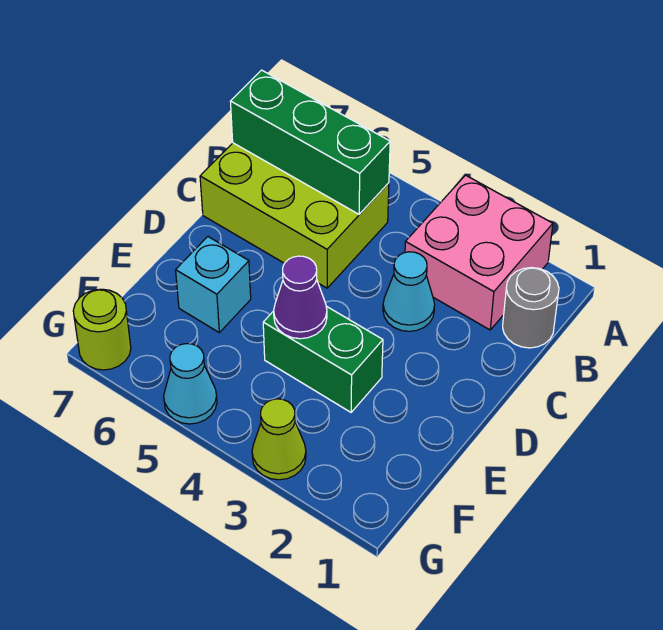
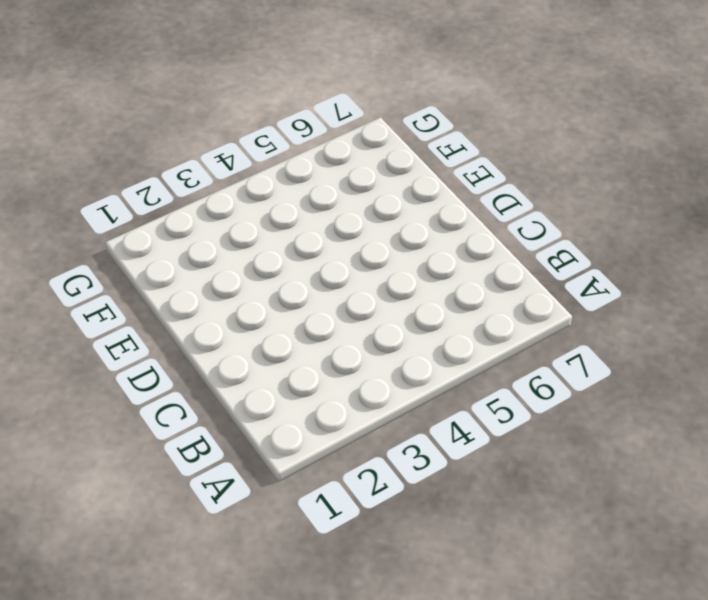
none -> pink brick A2:B3 level 1
none -> grey round brick B1 level 1

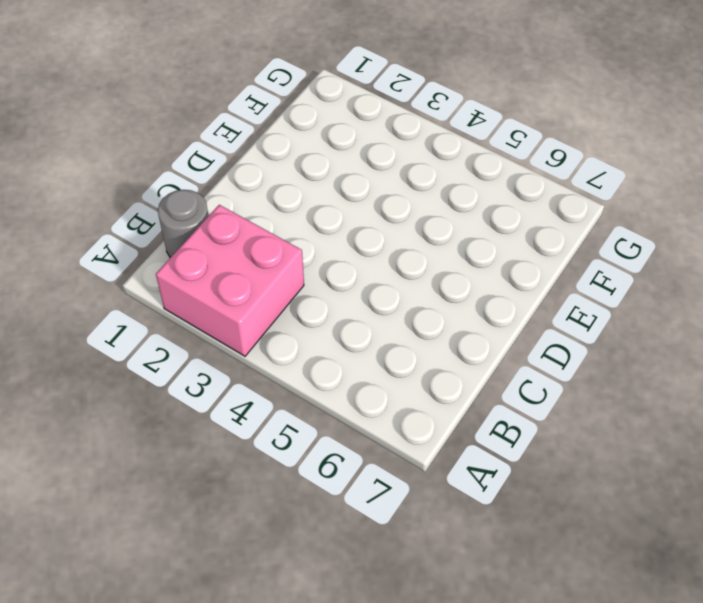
none -> lime brick B5:C7 level 1
none -> cyan cone C3 level 1

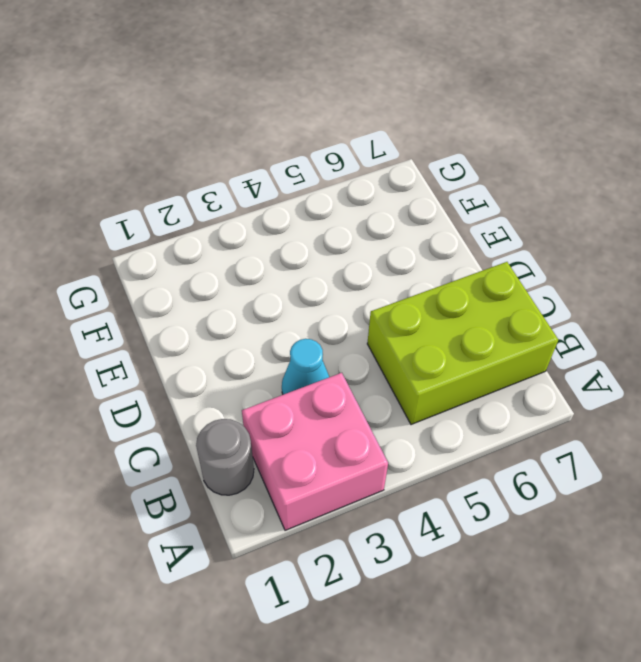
none -> green brick E3:E4 level 1
none -> cyan brick E6 level 1

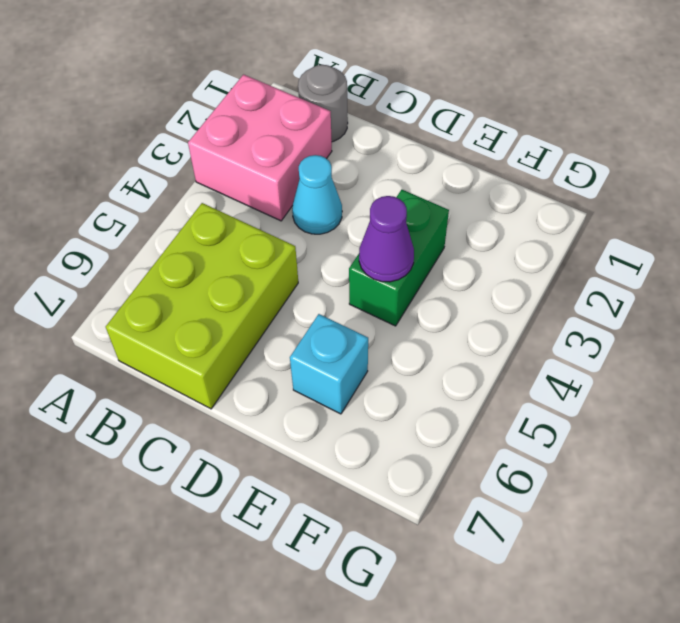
none -> lime cone G3 level 1
none -> cyan cone G5 level 1

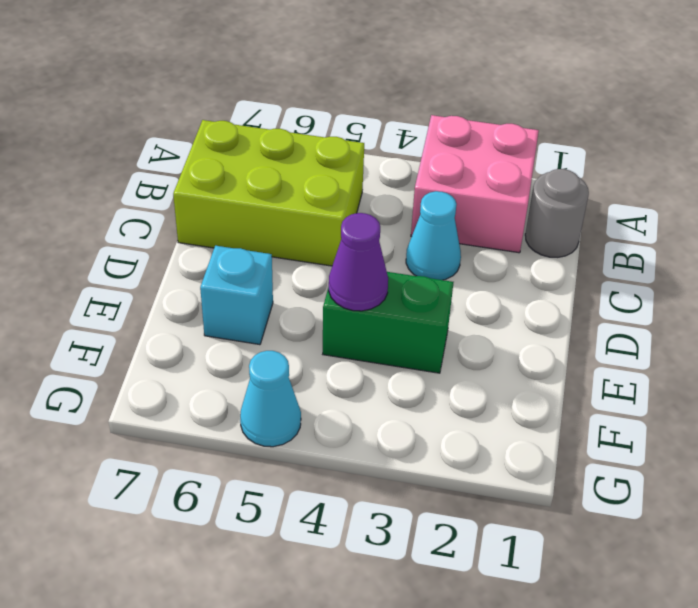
none -> lime cone G3 level 1
none -> lime round brick G7 level 1

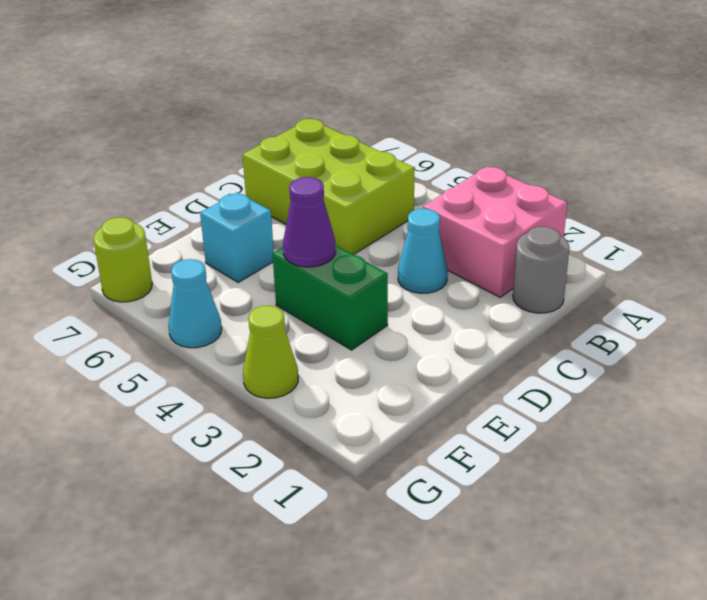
none -> green brick B5:B7 level 2

